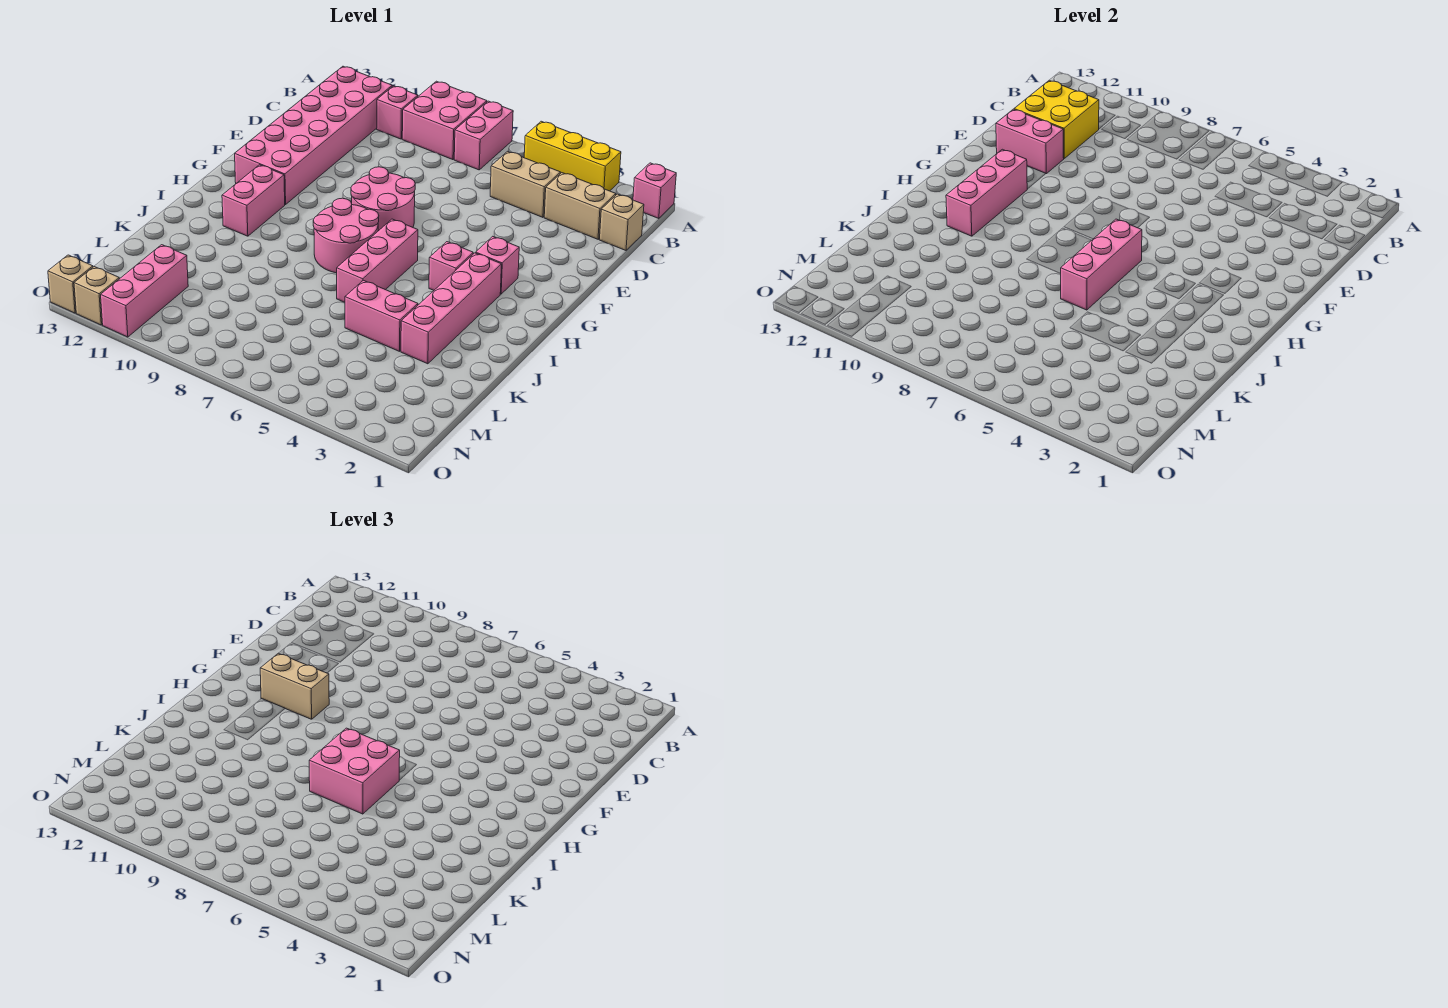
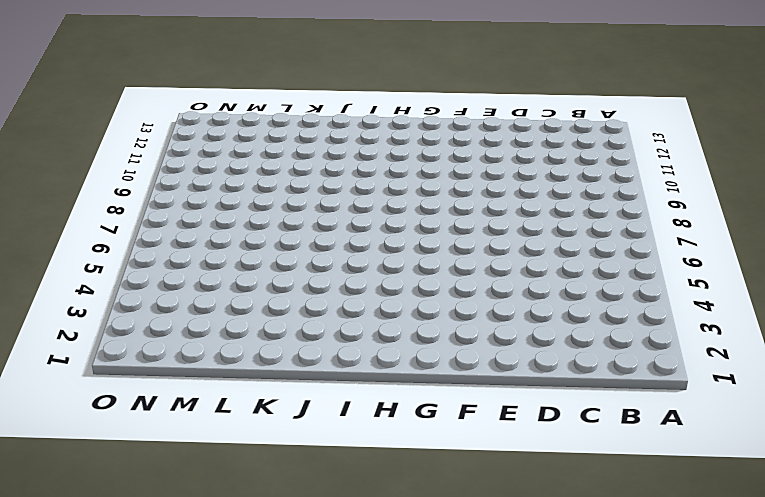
none -> pink brick A1 level 1
none -> yellow brick A3:A5 level 1
none -> pink brick A7:B7 level 1

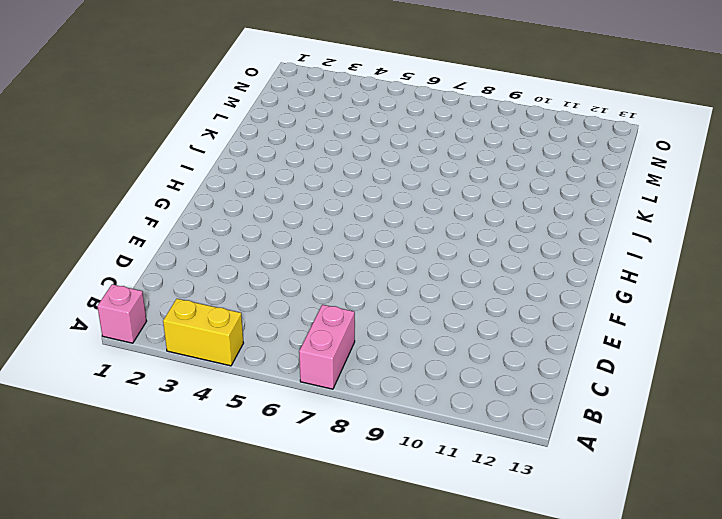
yellow brick A3:A4 level 1 -> yellow brick A3:A5 level 1
none -> pink brick A8:B9 level 1
none -> pink brick B10 level 1
none -> pink brick B11:G12 level 1

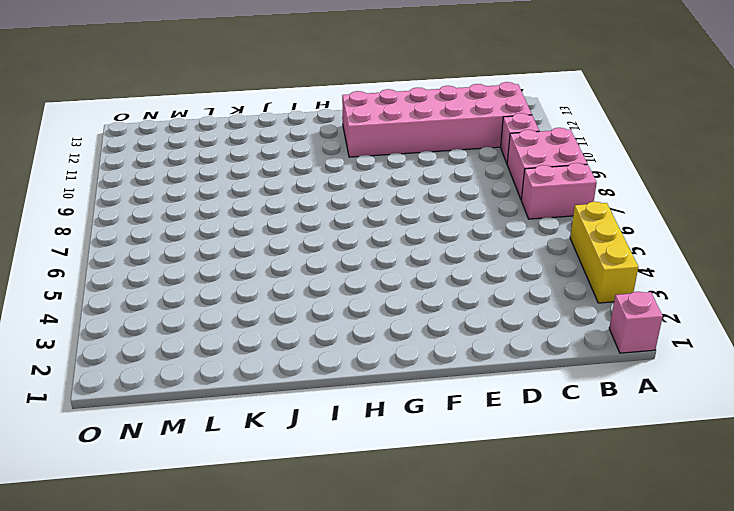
none -> tan brick C1 level 1
none -> tan brick C2:C3 level 1
none -> tan brick C4:C5 level 1

